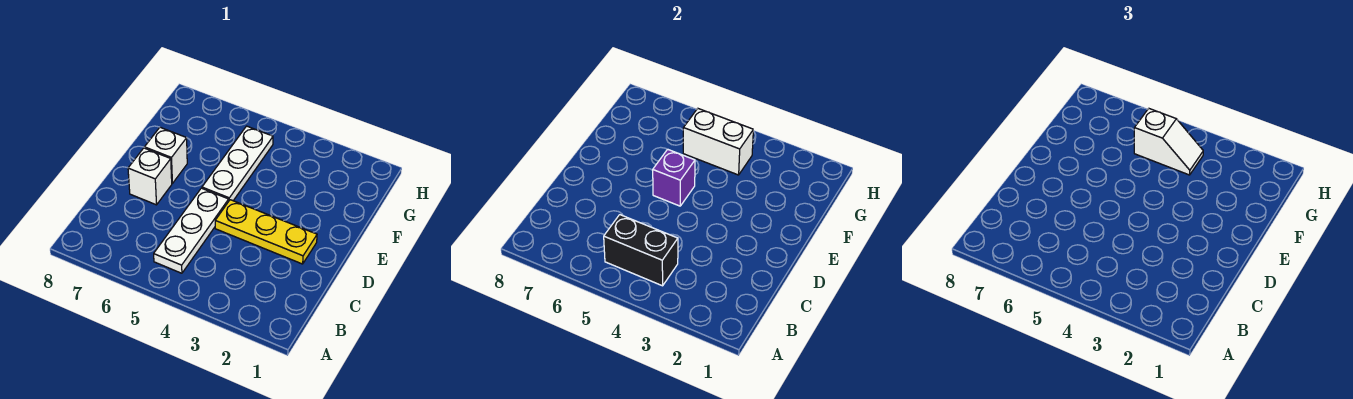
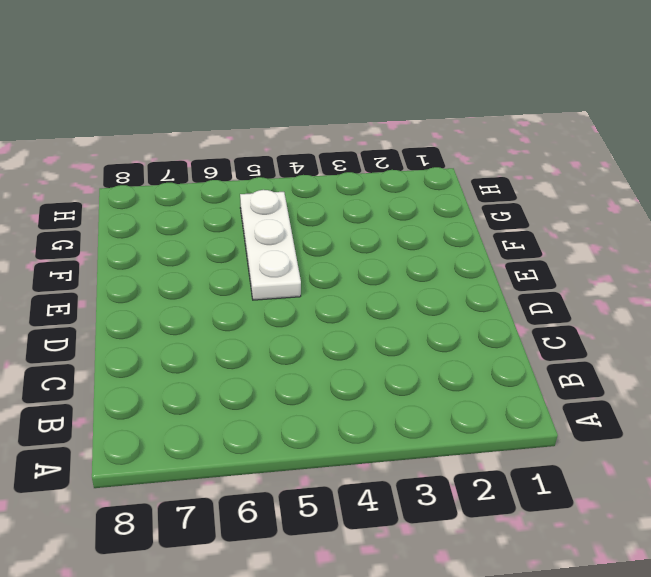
none -> white plate B5:D5 level 1
none -> yellow plate D2:D4 level 1

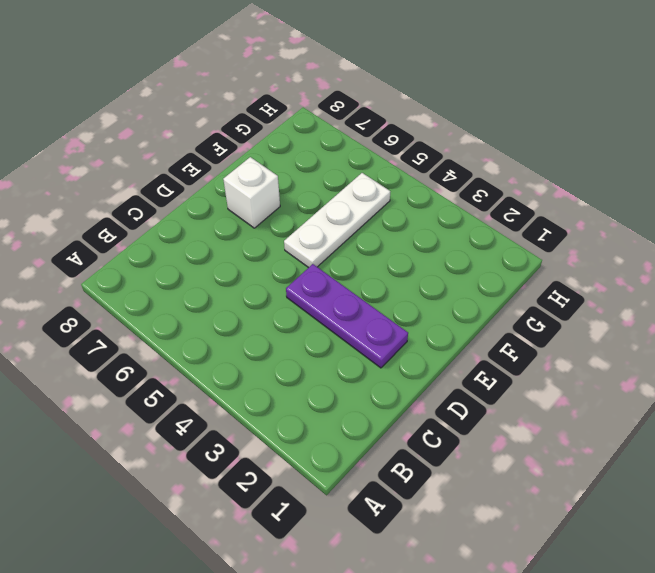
purple plate D2:D4 level 1 -> yellow plate D2:D4 level 1
none -> white plate B5:D5 level 1
none -> white brick D7 level 1

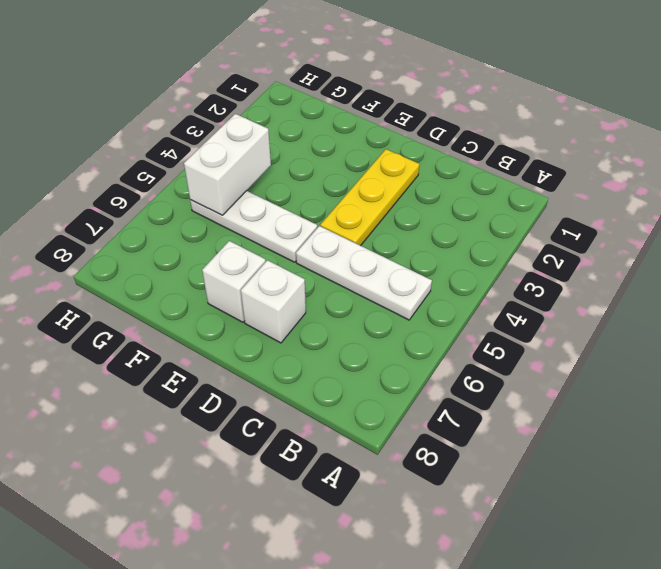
none -> black brick B4:B5 level 2
none -> purple brick E5 level 2

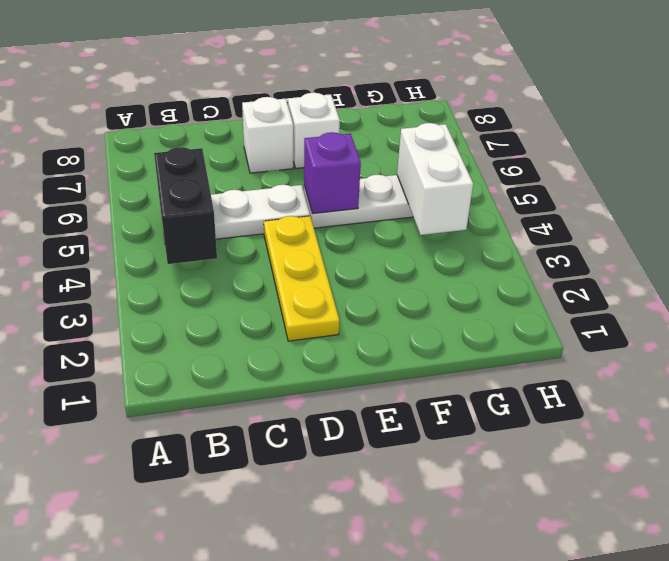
none -> white slope G4:G5 level 3 top 5

